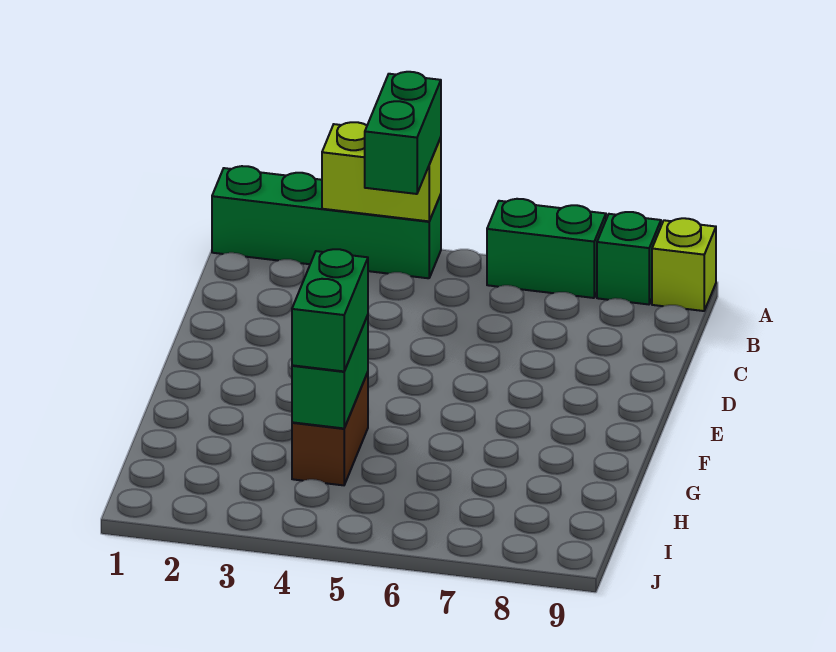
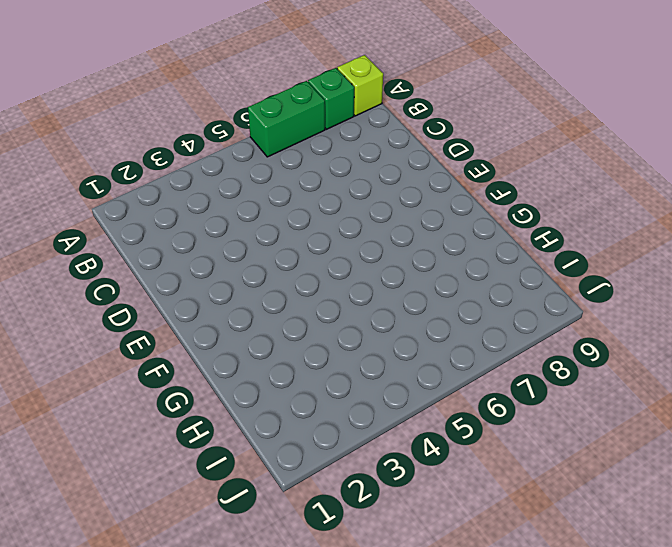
none -> green brick A1:A4 level 1
none -> brown brick G4:H4 level 1

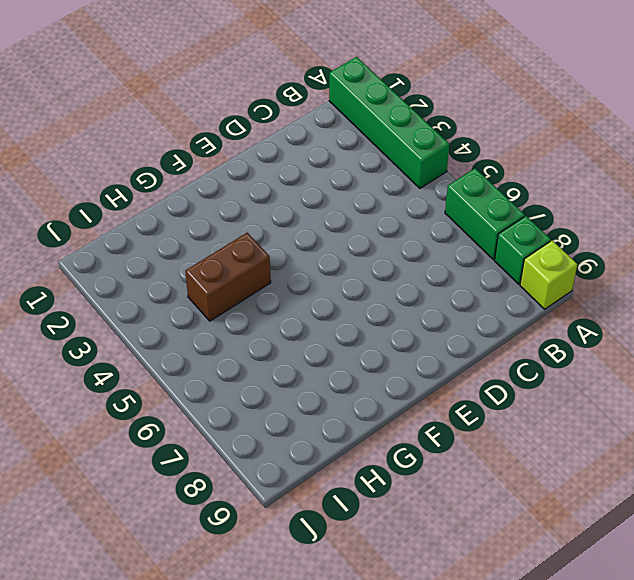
none -> lime brick A3:A4 level 2
none -> green brick G4:H4 level 2

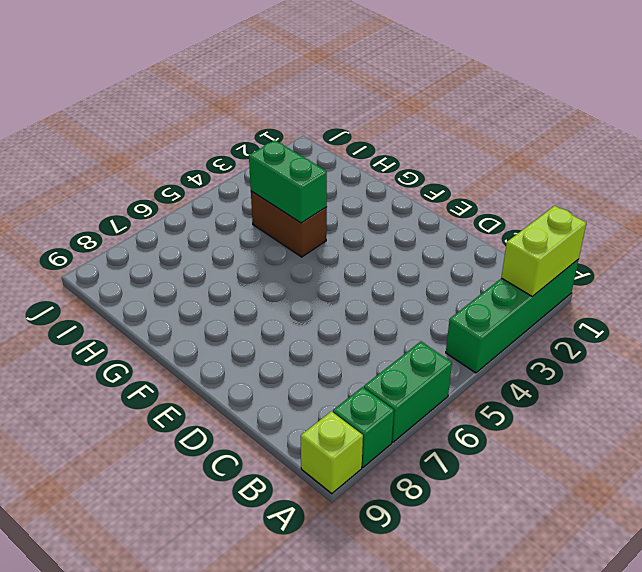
lime brick A1:A2 level 2 -> lime brick A3:A4 level 2
none -> green brick A4:B4 level 3
none -> green brick G4:H4 level 3

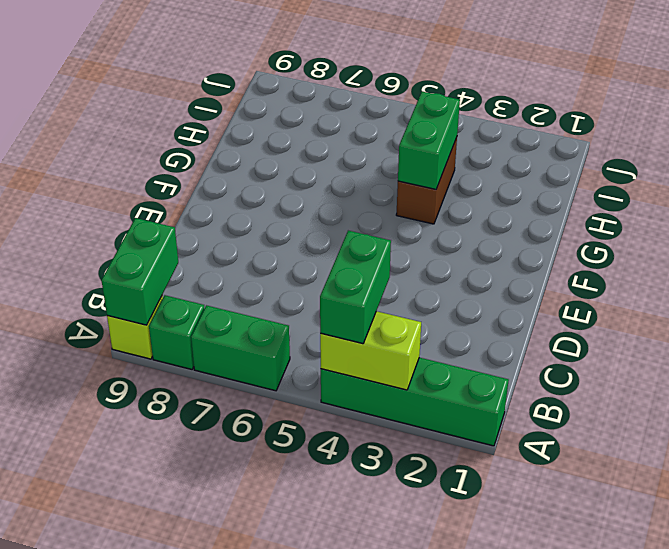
green brick A9:B9 level 2 -> green brick G4:H4 level 3

